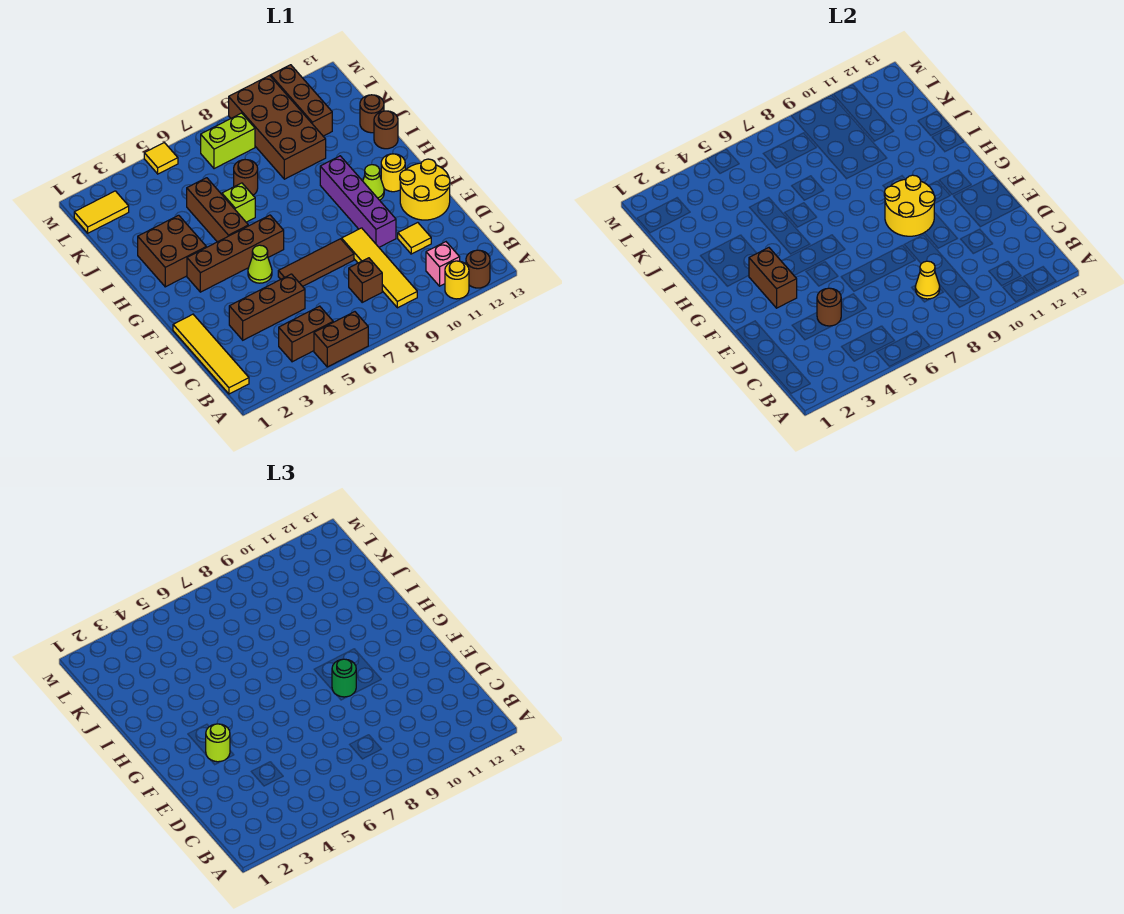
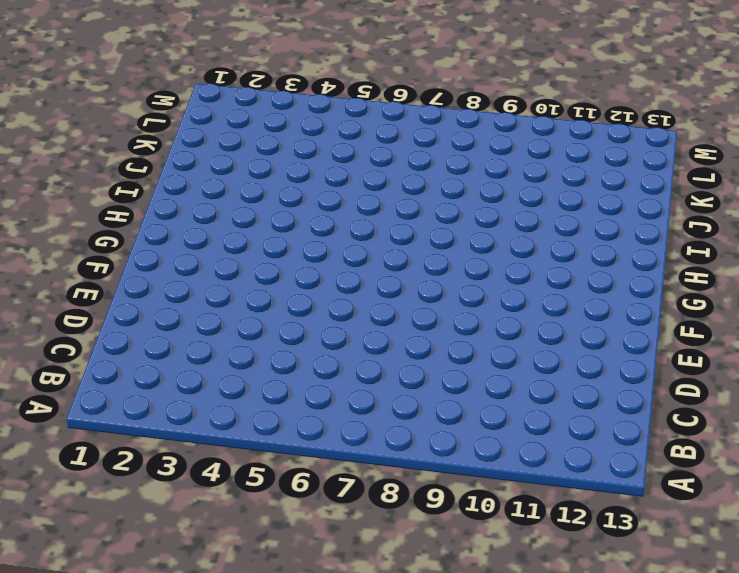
none -> brown brick A5:A6 level 1
none -> yellow round brick A11 level 1
none -> brown round brick A12 level 1
none -> yellow tile B1:E1 level 1

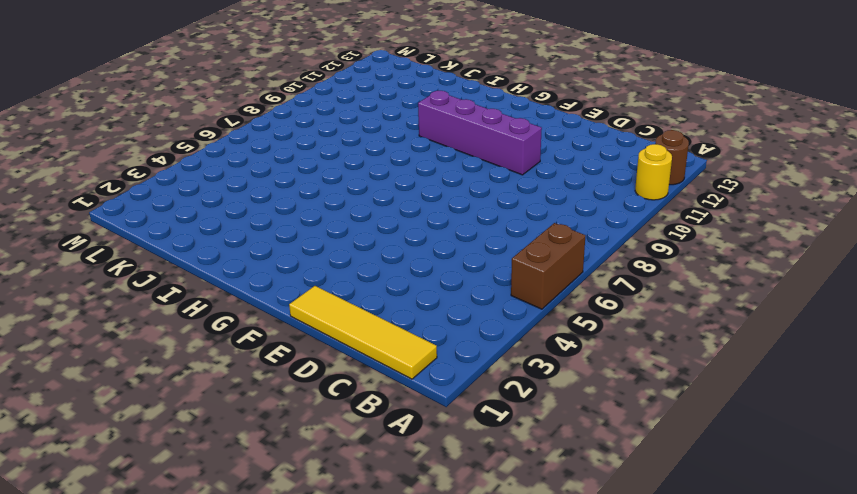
none -> brown brick B4:B5 level 1
none -> yellow tile B9:E9 level 1
none -> pink brick B11 level 1
none -> brown brick C8 level 1

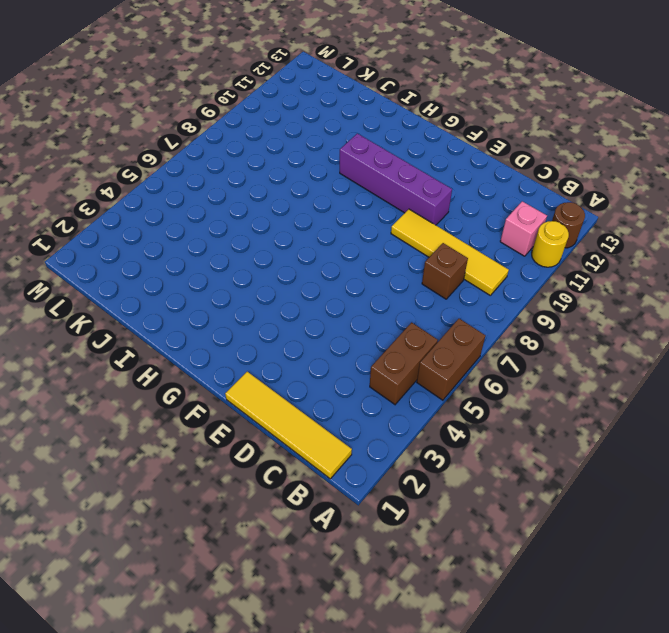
none -> brown brick D3:D5 level 1
none -> yellow tile D11 level 1
none -> brown tile E6:E8 level 1
none -> yellow round brick E12:F13 level 1

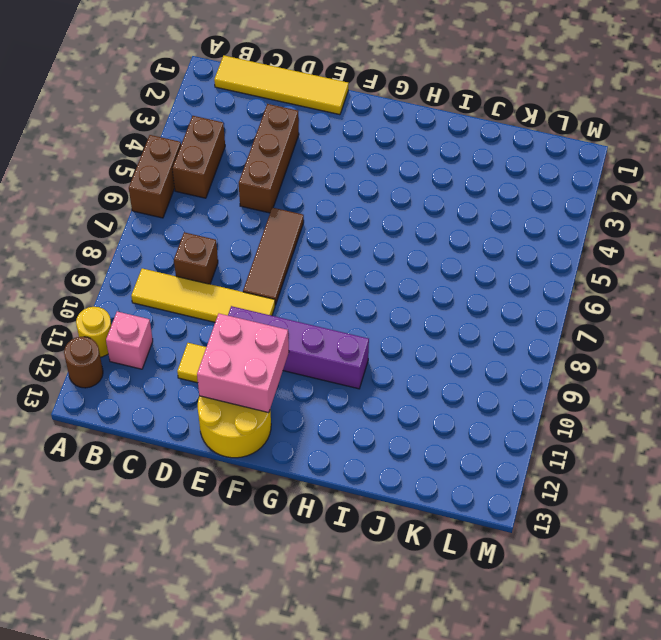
pink brick E11:F12 level 2 -> none
none -> lime cone F5 level 1
none -> brown brick G3:G6 level 1
none -> lime cone G11 level 1
none -> yellow round brick G12 level 1

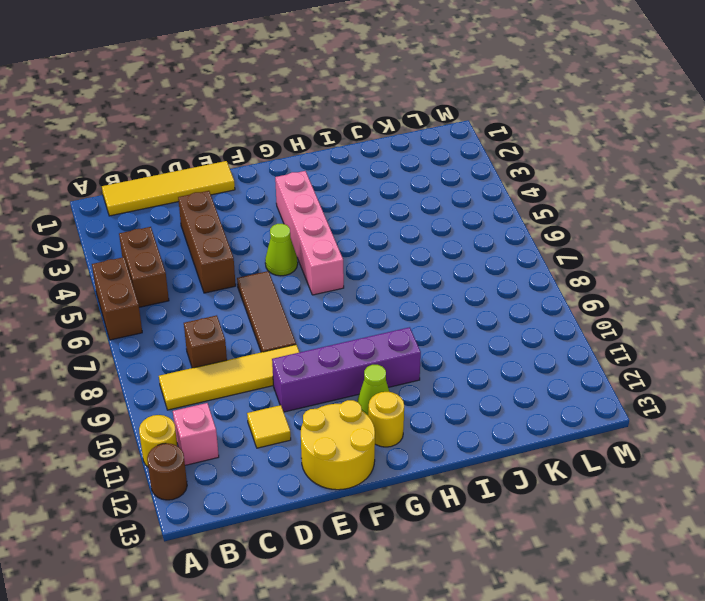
pink brick G3:G6 level 1 -> brown brick G3:G6 level 1
none -> brown brick H2:I3 level 1
none -> brown brick H5:J5 level 1
none -> lime brick I6 level 1
none -> brown round brick I13 level 1

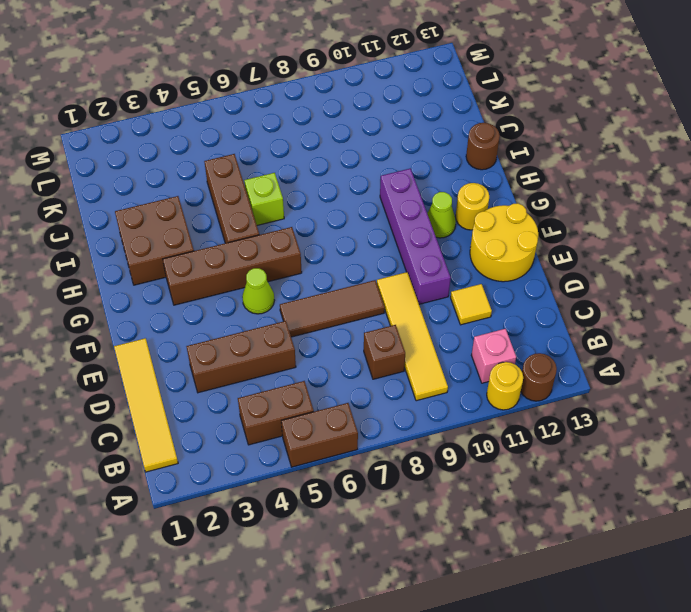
none -> brown round brick J7 level 1
none -> brown brick J9:M10 level 1
none -> brown round brick J13 level 1
none -> brown brick K11:M11 level 1

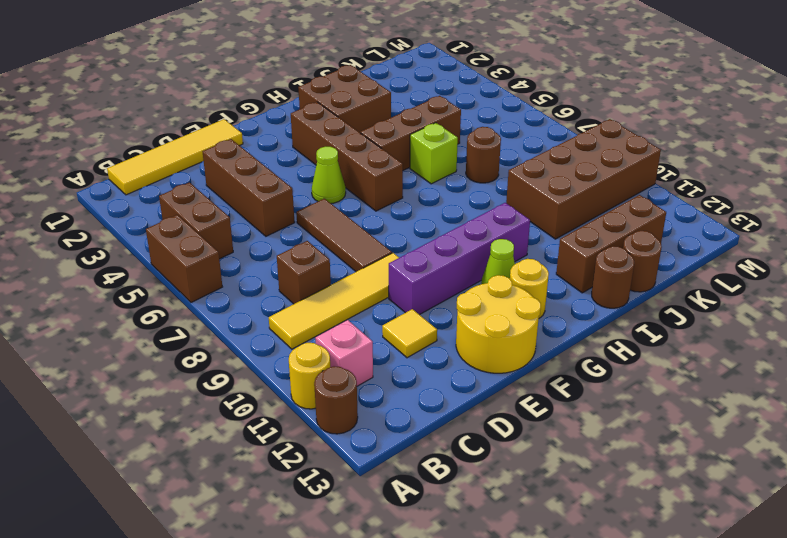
brown brick I12:K12 level 1 -> brown brick K11:M11 level 1
none -> yellow tile L1:L2 level 1
none -> lime brick L7:L8 level 1
none -> yellow tile M5 level 1
none -> yellow cone C8 level 2

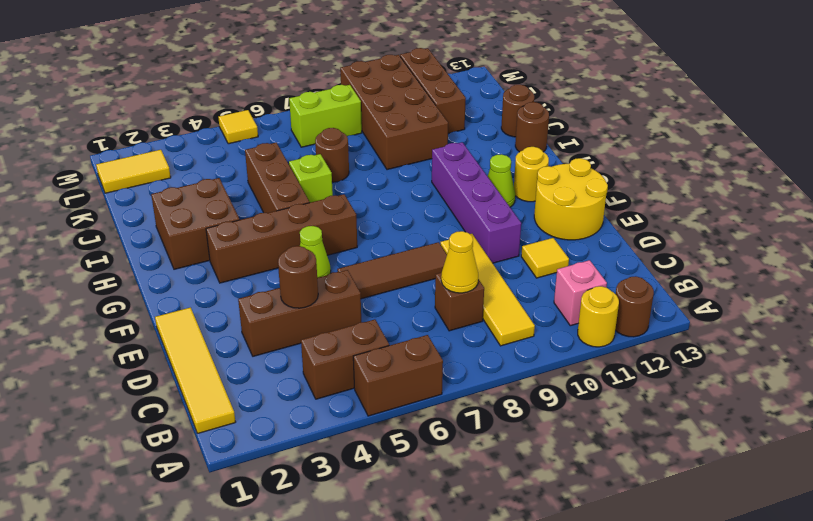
none -> brown brick F3:G3 level 2
none -> yellow round brick F9:G10 level 2
none -> lime round brick F3 level 3
none -> green round brick F9 level 3

